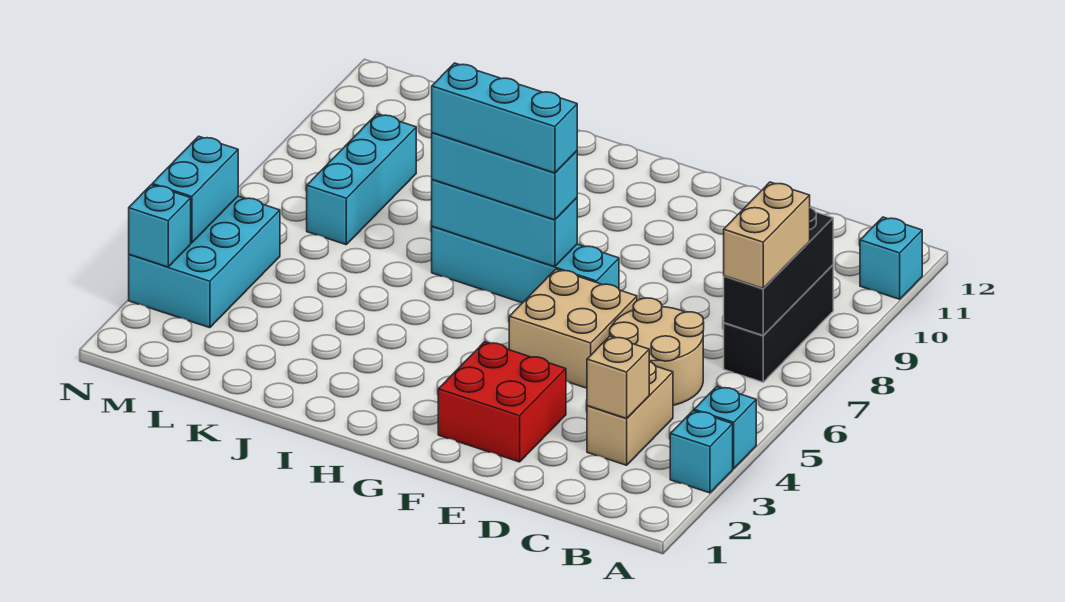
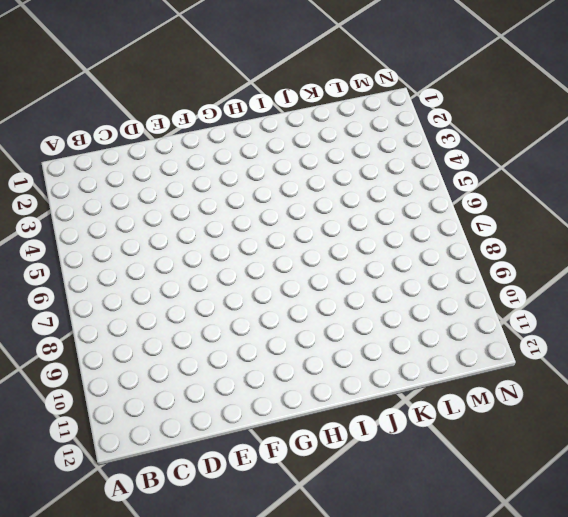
none -> cyan brick A3 level 1
none -> cyan brick A4 level 1
none -> cyan brick A11 level 1

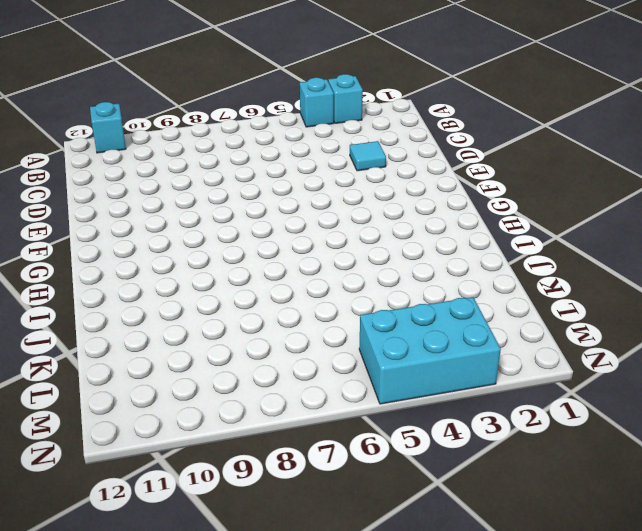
cyan tile D3 level 1 -> none
none -> black brick B7:B9 level 1
none -> tan brick C3:C4 level 1
none -> tan round brick C5:D6 level 1

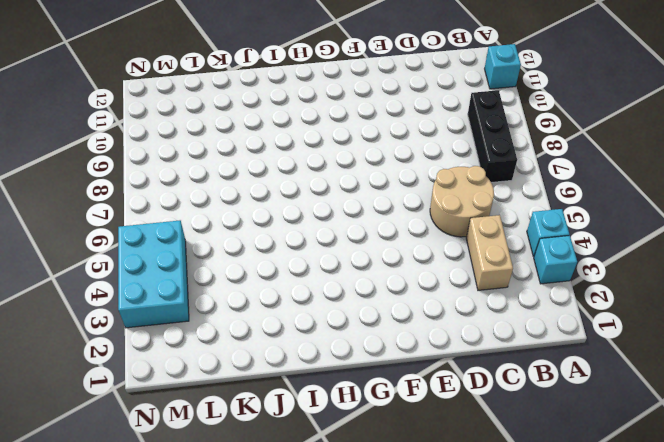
none -> red brick E2:F3 level 1
none -> tan brick E5:F6 level 1
none -> cyan brick F7:I7 level 1

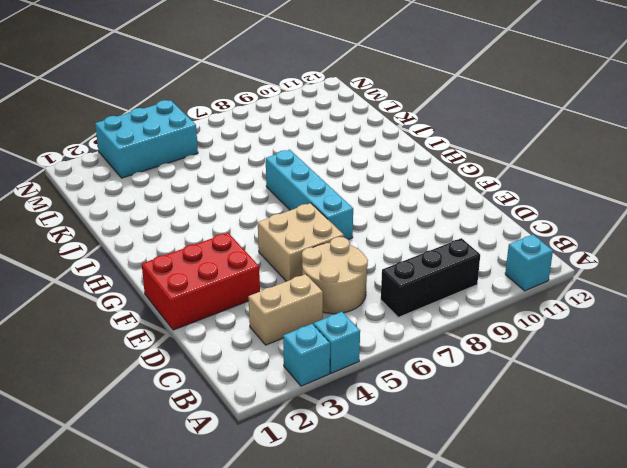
red brick E1:F3 level 1 -> red brick E2:F3 level 1
none -> cyan brick L7:L9 level 1
none -> black brick B7:B9 level 2
none -> tan brick C3 level 2

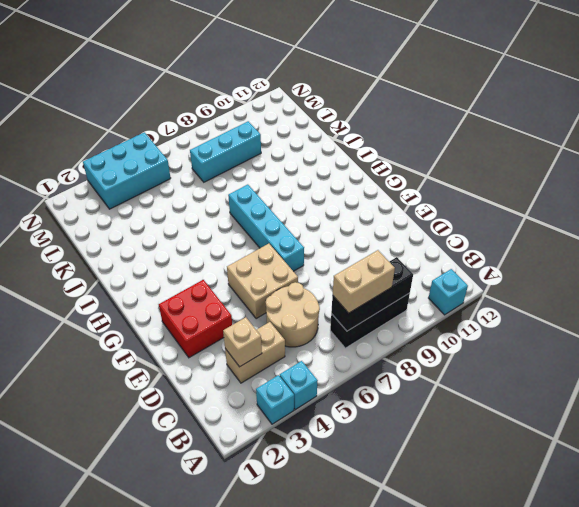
none -> cyan brick G7:I7 level 2
none -> cyan brick N3 level 2
none -> cyan brick N4:N5 level 2

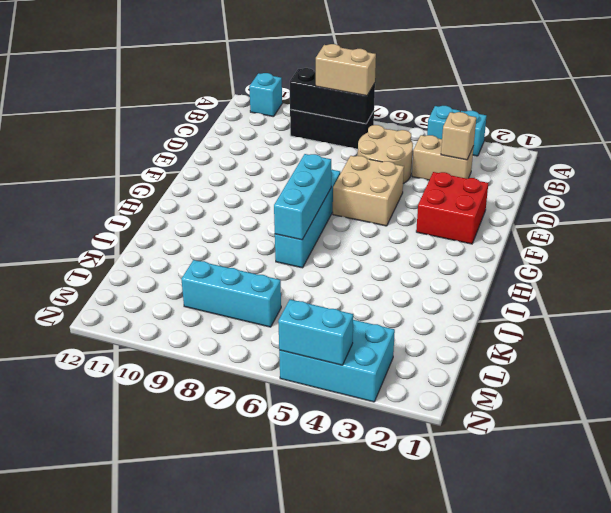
none -> cyan brick N3 level 2
none -> cyan brick G7:I7 level 3
none -> cyan brick G7:I7 level 4

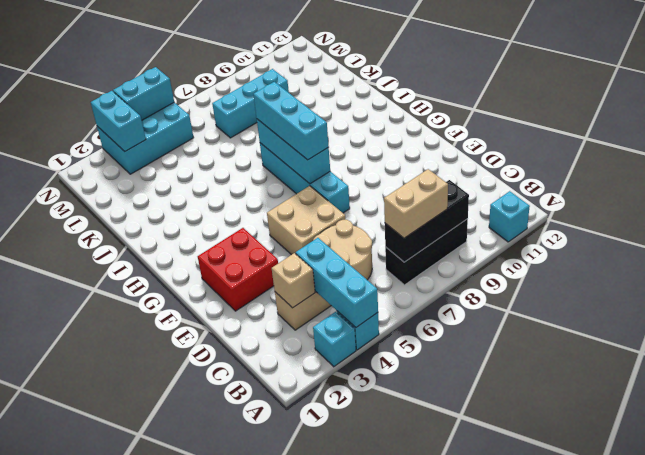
cyan brick A4:C4 level 2 -> cyan brick G7:I7 level 4
cyan brick M3:N3 level 2 -> cyan brick N3 level 2

